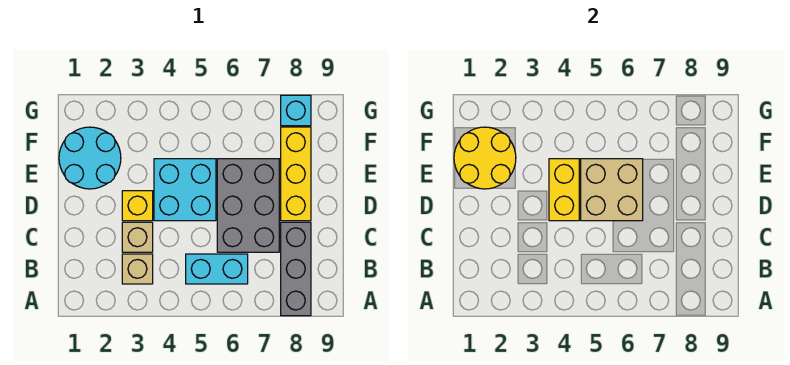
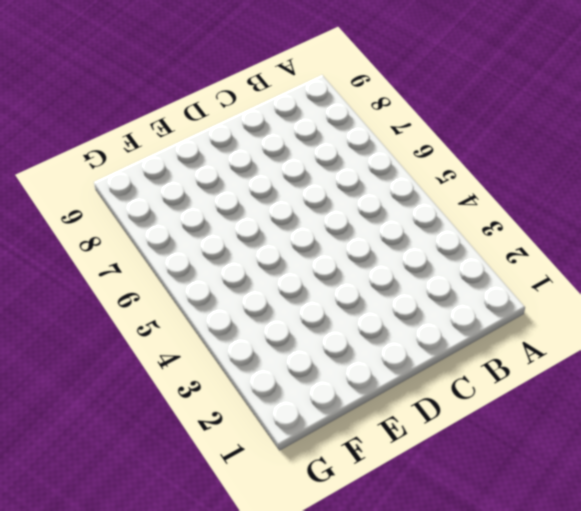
none -> grey brick A8:C8 level 1
none -> tan brick B3 level 1
none -> cyan brick B5:B6 level 1

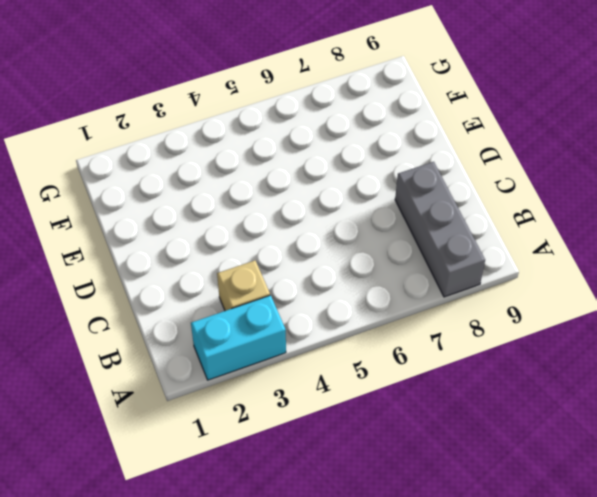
cyan brick A2:A3 level 1 -> cyan brick B5:B6 level 1
none -> tan brick C3 level 1
none -> grey brick C6:E7 level 1
none -> yellow brick D3 level 1

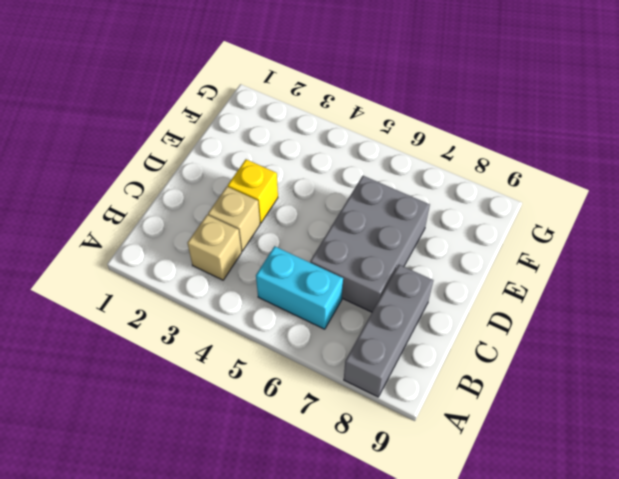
none -> cyan brick D4:E5 level 1
none -> yellow brick D8:F8 level 1
none -> cyan round brick E1:F2 level 1

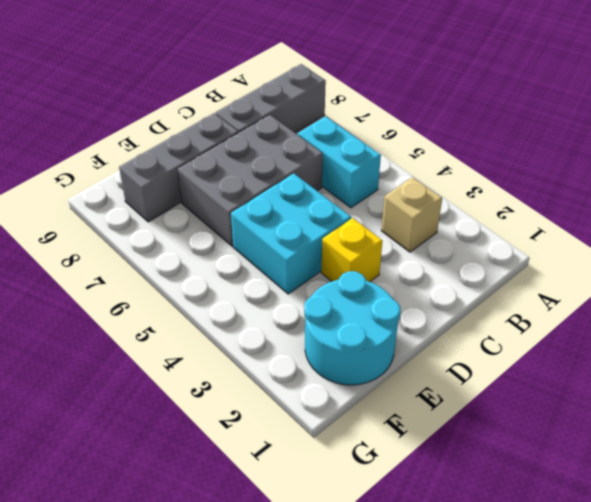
grey brick D8:F8 level 1 -> yellow brick D8:F8 level 1
none -> tan brick C3 level 1
none -> cyan brick G8 level 1
none -> yellow brick D4:E4 level 2

